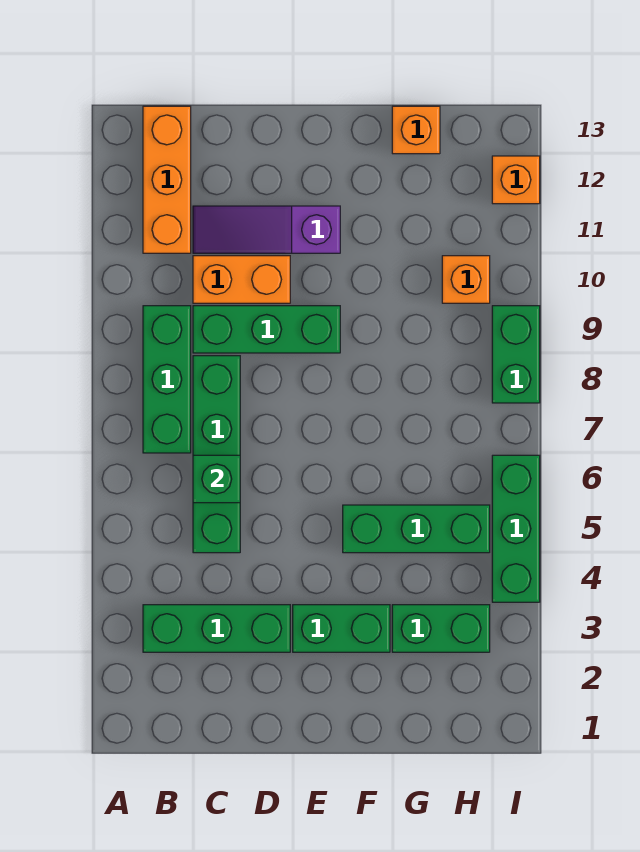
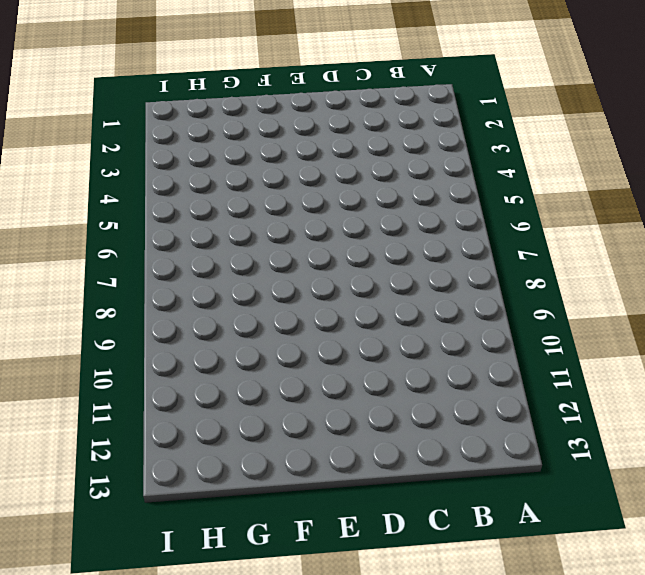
none -> green brick B3:D3 level 1
none -> green brick B7:B9 level 1
none -> orange brick B11:B13 level 1

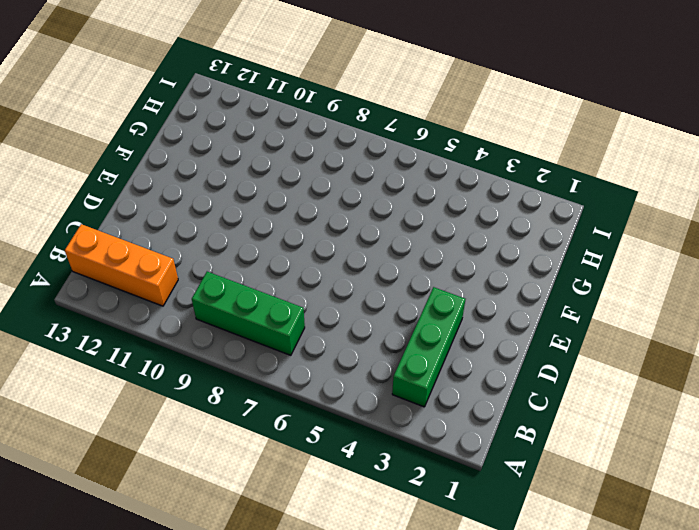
none -> green brick C5:C8 level 1
none -> green brick C9:E9 level 1
none -> orange brick C10:D10 level 1

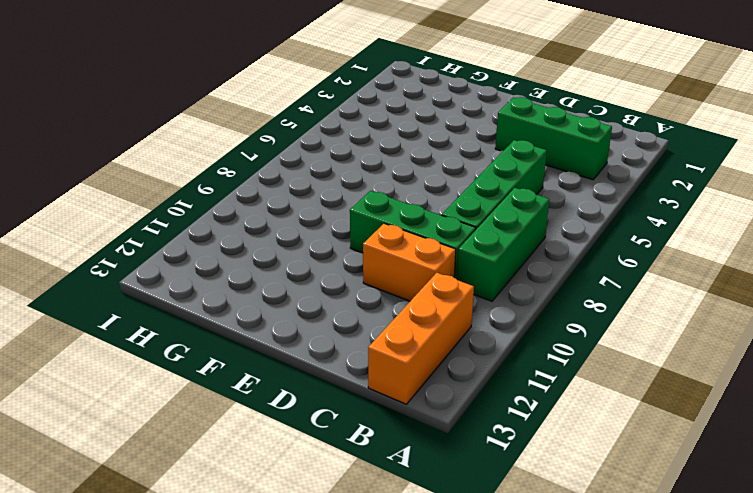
none -> purple slope C11:E11 level 1 top E
none -> green brick E3:F3 level 1
none -> green brick F5:H5 level 1

